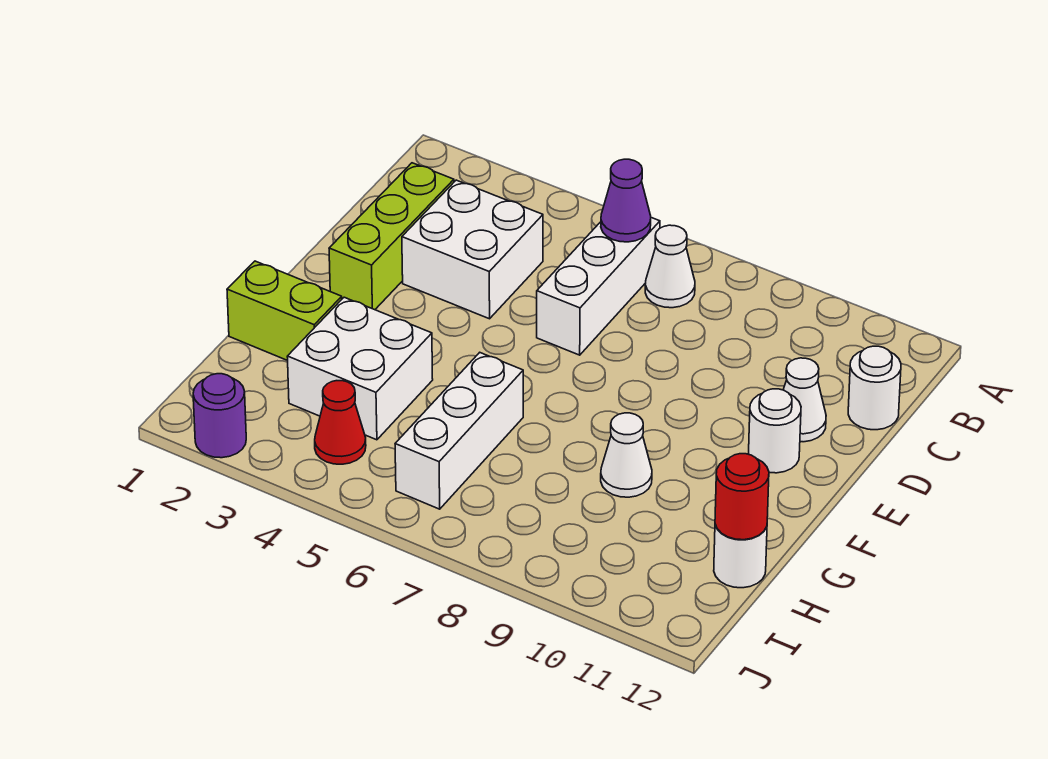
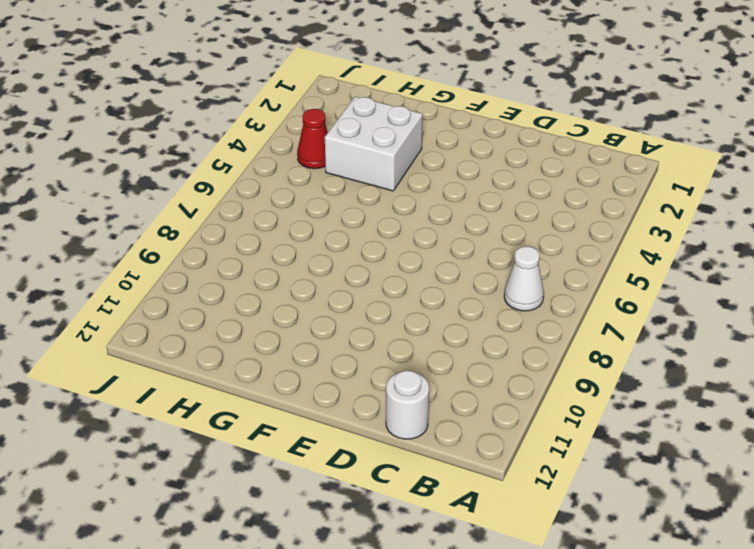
none -> white brick B6:D6 level 1
none -> lime brick C2:E2 level 1
none -> white brick C3:D4 level 1

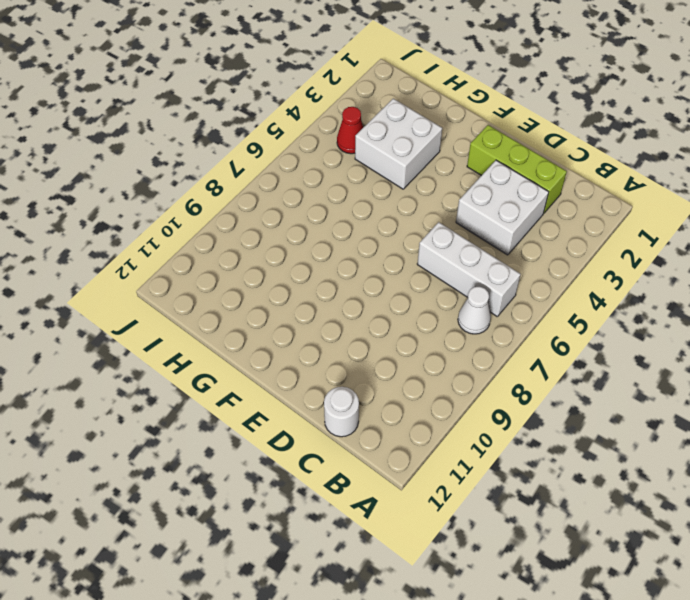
none -> white cone D11 level 1
none -> white round brick E11 level 1
none -> lime brick G1:G2 level 1

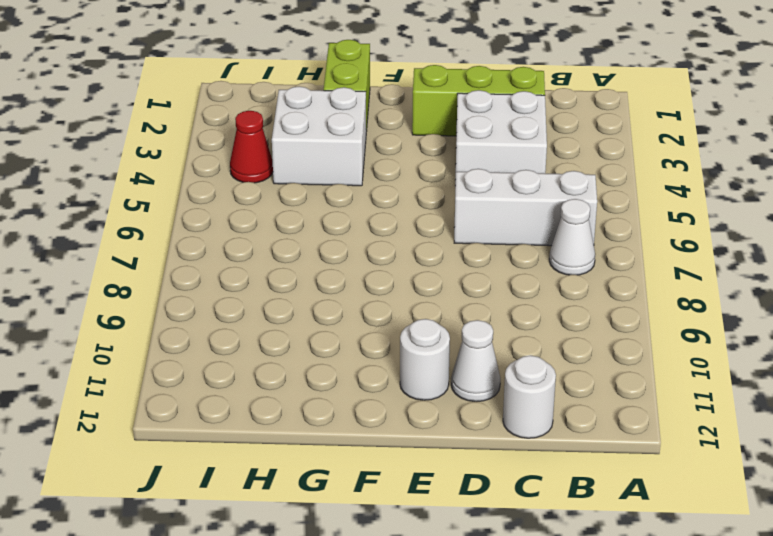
none -> white brick G6:I6 level 1
none -> white cone G9 level 1
none -> white round brick H12 level 1

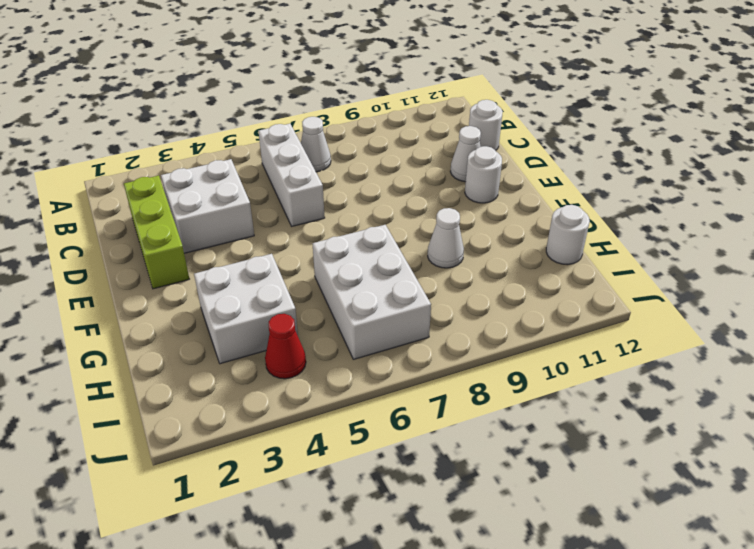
white brick G6:I7 level 1 -> white brick G6:I6 level 1
none -> lime brick G1:G2 level 1
none -> purple round brick J2 level 1
none -> purple cone B6 level 2

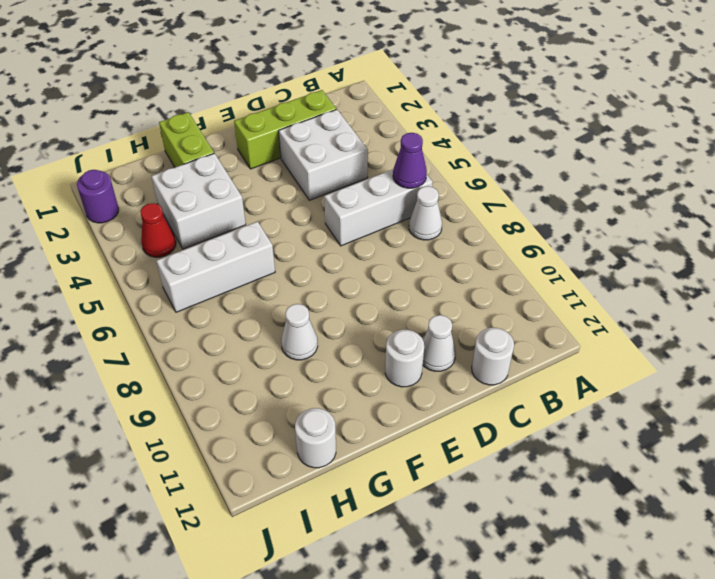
none -> red round brick H12 level 2

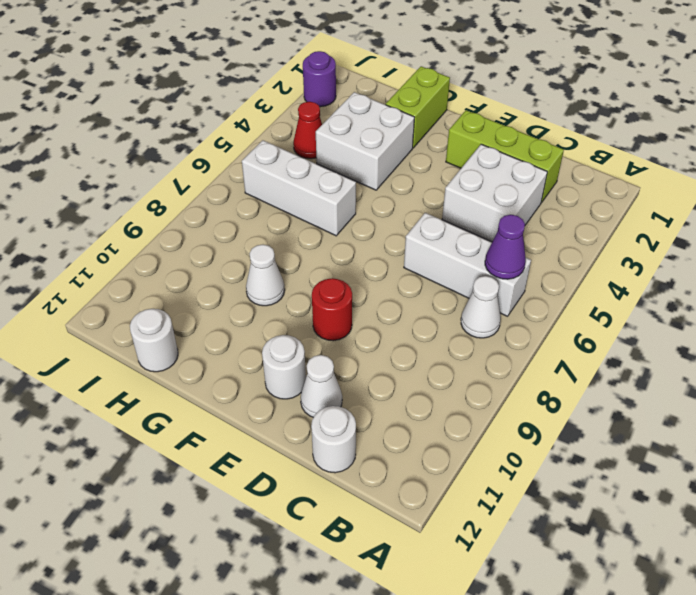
red round brick E9 level 1 -> red round brick H12 level 2

